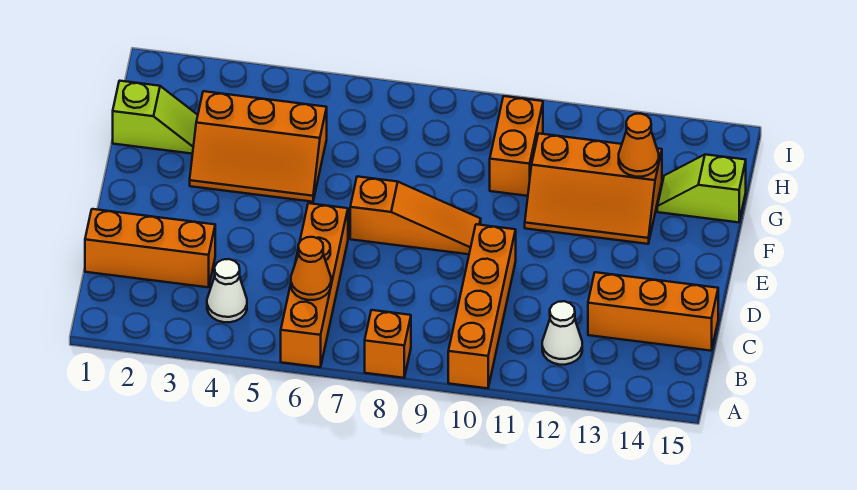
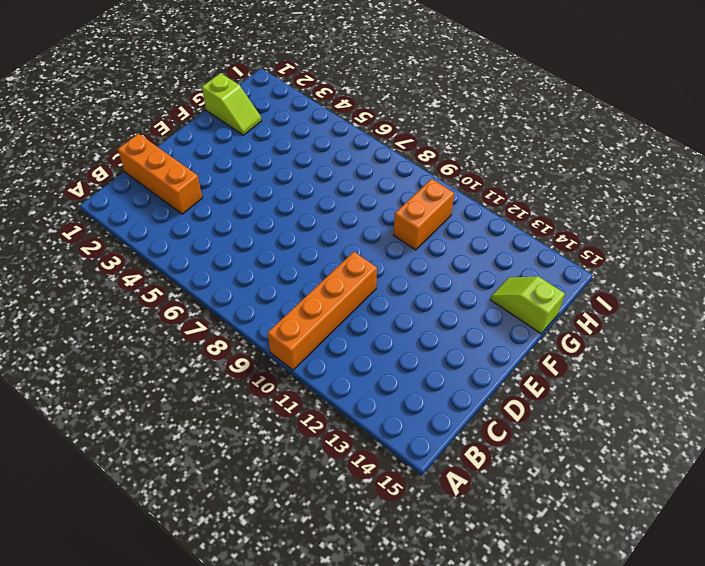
none -> orange brick A6:D6 level 1
none -> orange brick A8 level 1
none -> white cone B4 level 1

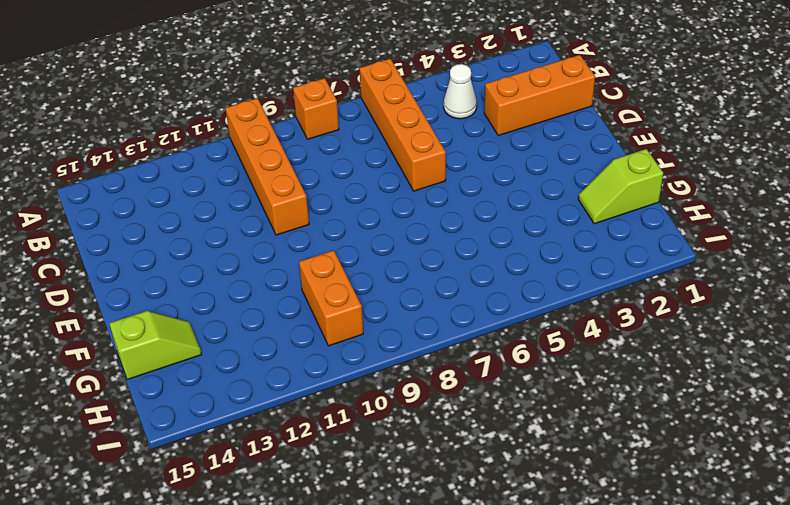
none -> white cone B12 level 1
none -> orange brick C13:C15 level 1
none -> orange slope E7:E9 level 1 top 7

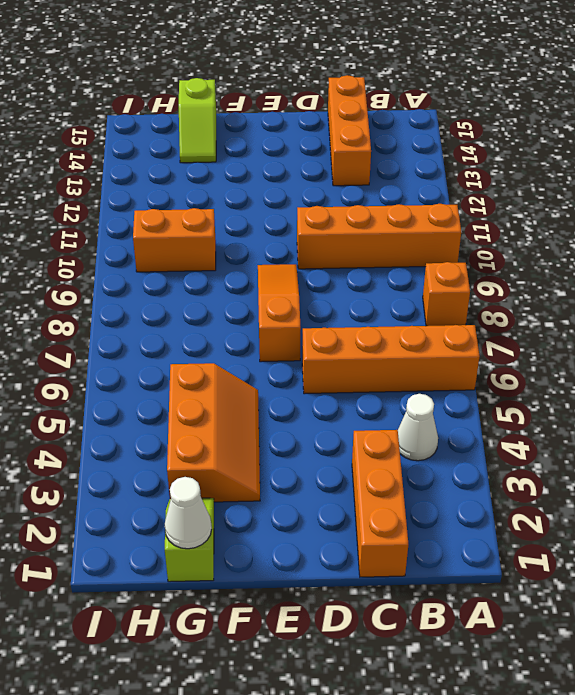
white cone G1 level 2 -> white cone B12 level 1
none -> orange slope F11:G13 level 1 top G
none -> orange cone B6 level 2
none -> orange cone G13 level 2

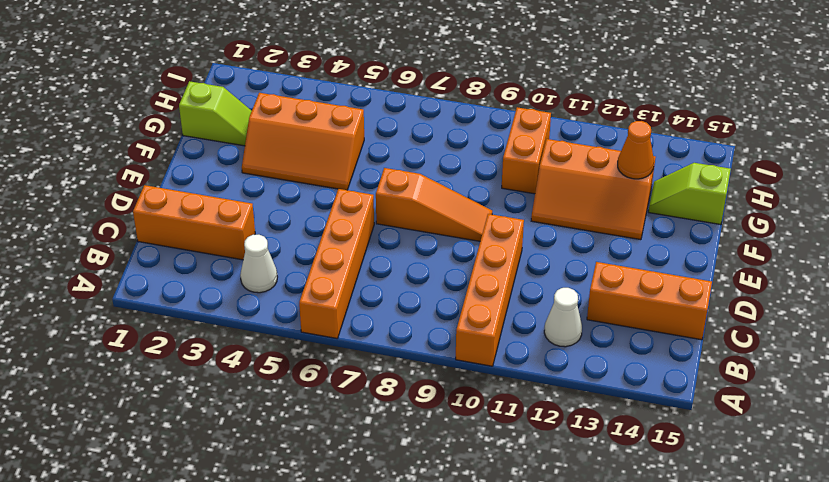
none -> orange brick A8 level 1
none -> orange cone B6 level 2

